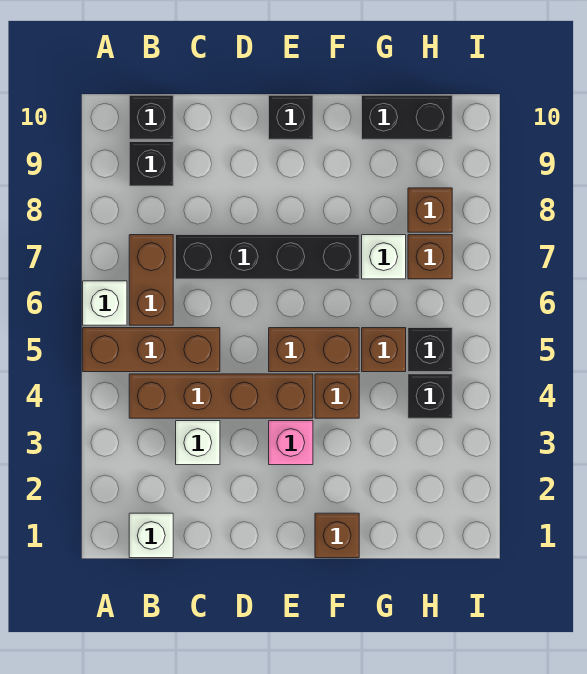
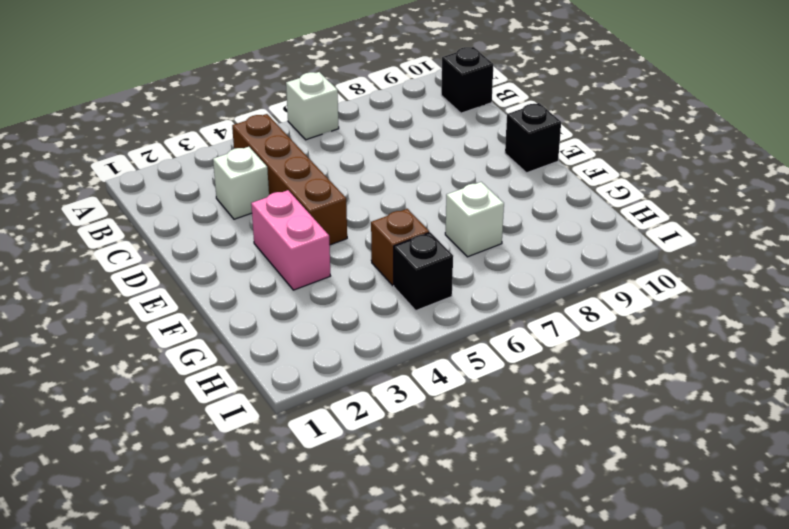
pink brick E3:F3 level 1 -> pink brick E3 level 1
none -> brown brick A5:C5 level 1
none -> white brick B1 level 1
none -> brown brick B6:B7 level 1

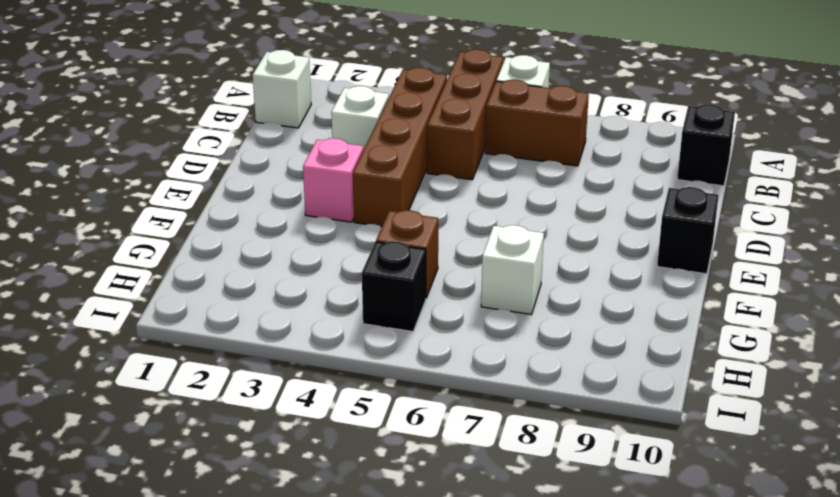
none -> black brick B9 level 1
none -> black brick C7:F7 level 1
none -> brown brick E5:F5 level 1

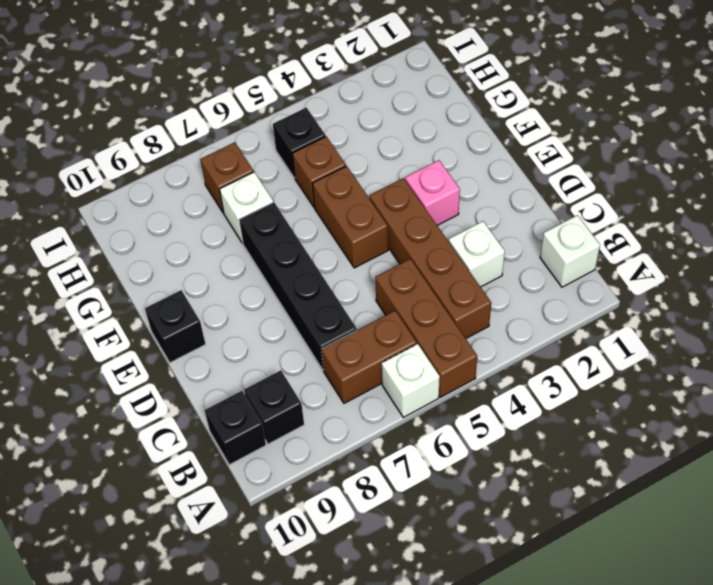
none -> brown brick F1 level 1
none -> brown brick F4 level 1
none -> black brick G10:H10 level 1

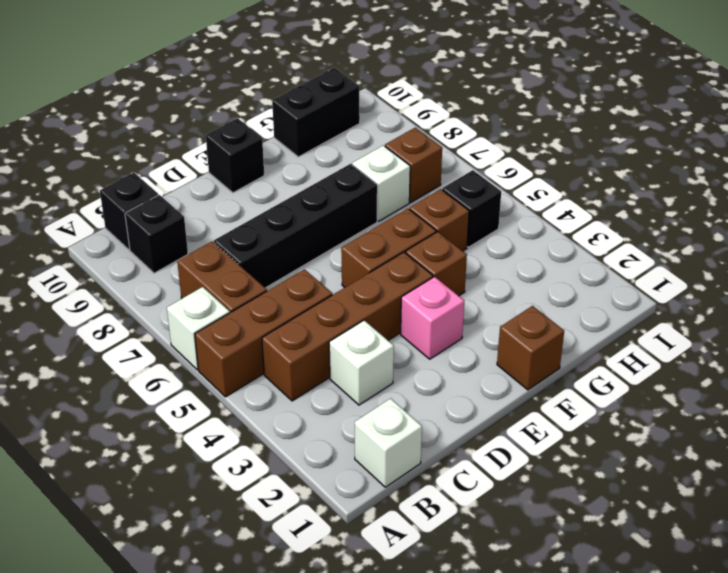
none -> black brick H4 level 1
none -> brown brick H8 level 1

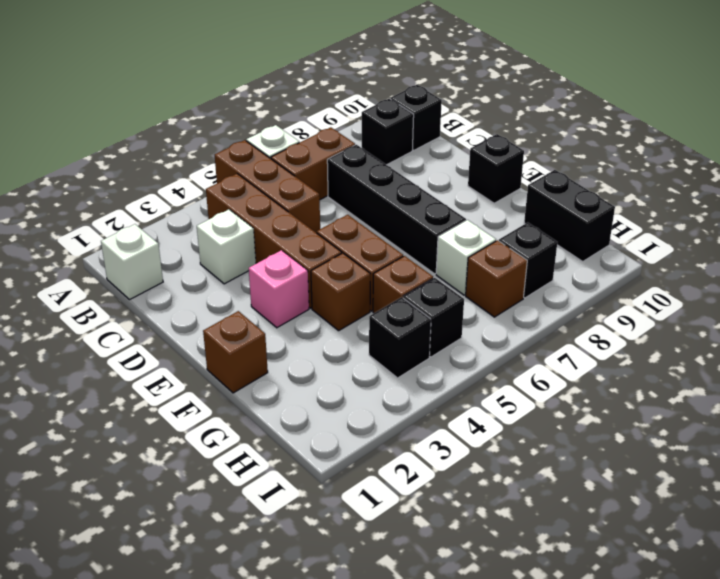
black brick H8 level 1 -> brown brick H8 level 1

